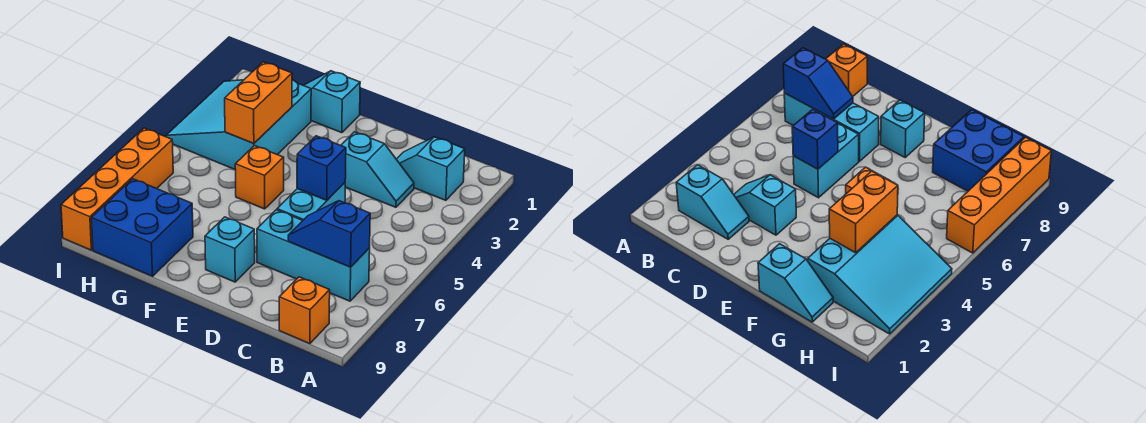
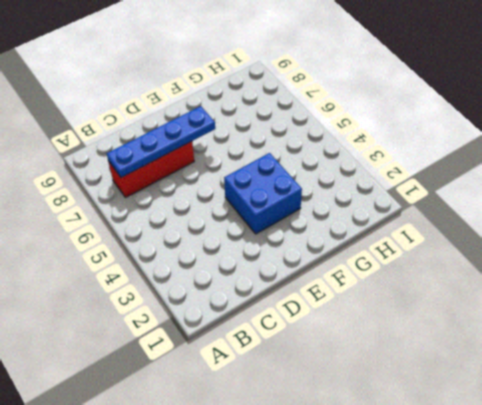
red brick B7:D7 level 1 -> cyan brick B7:D7 level 1
blue plate B7:E7 level 2 -> blue slope B7:C7 level 2 top B
blue brick E3:F4 level 1 -> blue brick G8:H9 level 1
none -> cyan slope B2:C2 level 1 top B
none -> orange brick B9 level 1
none -> cyan slope C3:D3 level 1 top D

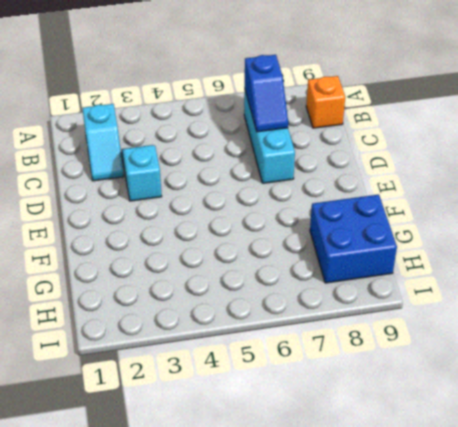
none -> cyan brick D5:D6 level 1
none -> cyan brick E8 level 1
none -> cyan slope F1:G1 level 1 top F

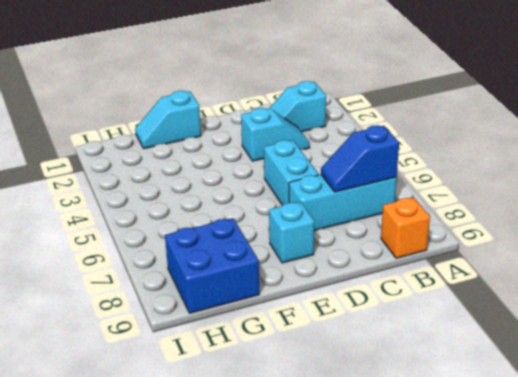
none -> orange brick F5 level 1
none -> cyan slope G2:I4 level 1 top G
none -> orange brick I6:I9 level 1

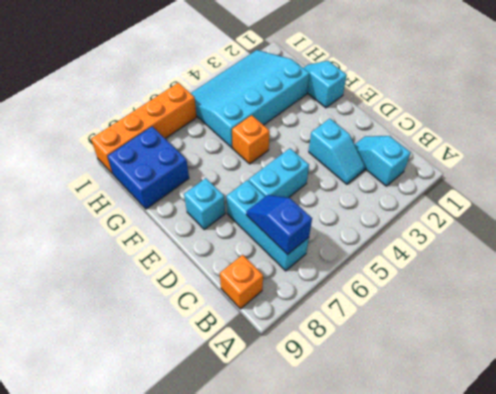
cyan slope G2:I5 level 1 top G -> cyan slope G2:I4 level 1 top G
none -> blue brick D5 level 2
none -> orange brick G3:G4 level 2

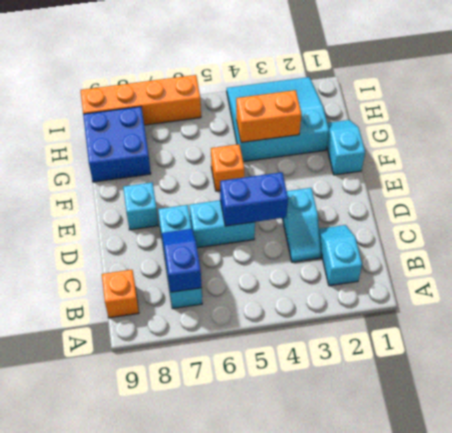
blue brick D4:D5 level 2 -> blue brick D5 level 2

